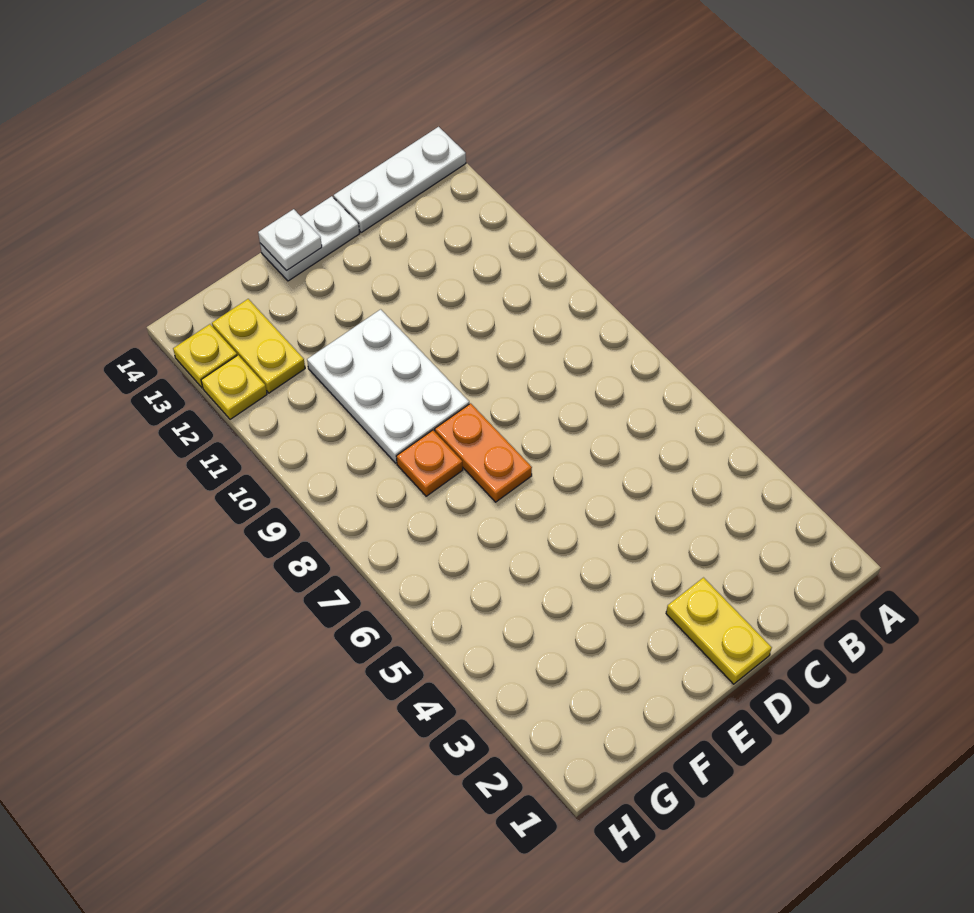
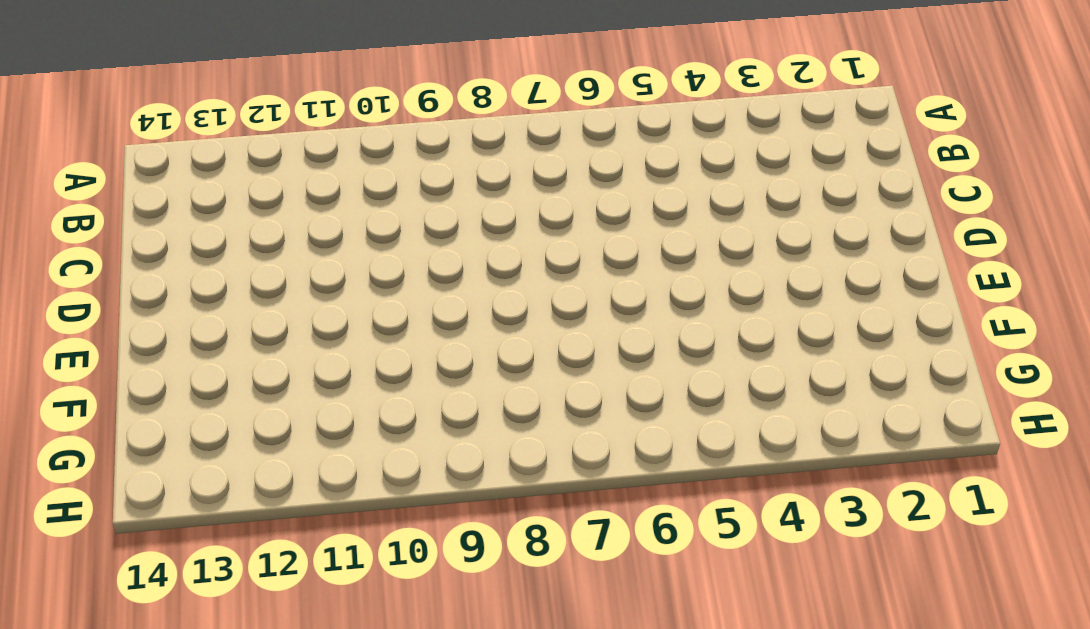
none -> white plate A14:C14 level 1
none -> yellow plate D1:D2 level 1

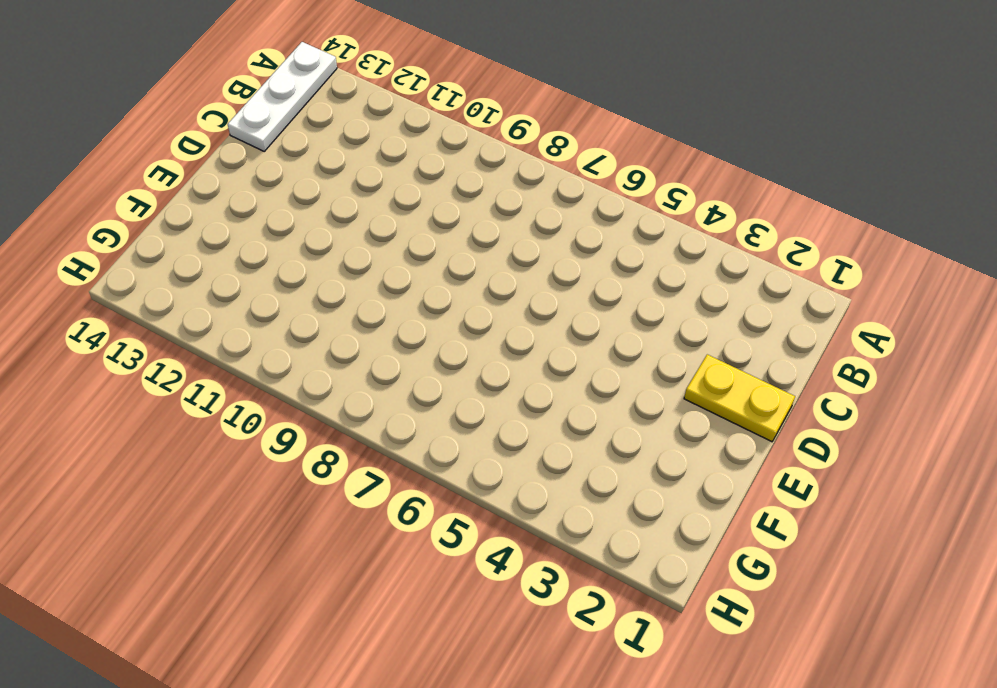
none -> white plate D14:E14 level 1
none -> orange plate E7:E8 level 1

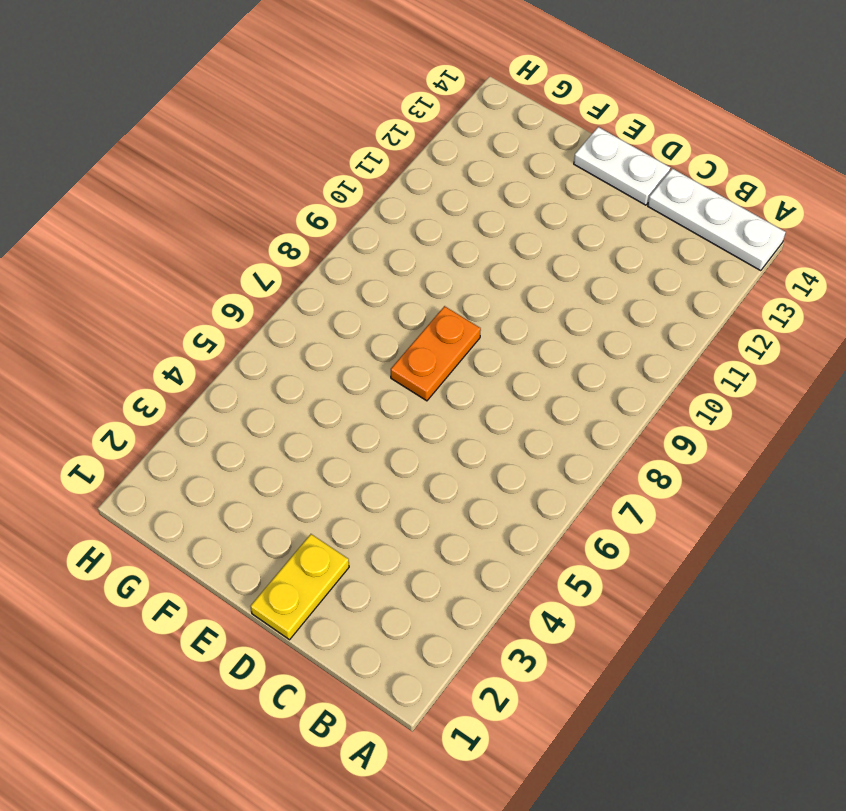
none -> white plate E9:F11 level 1
none -> orange plate F8 level 1

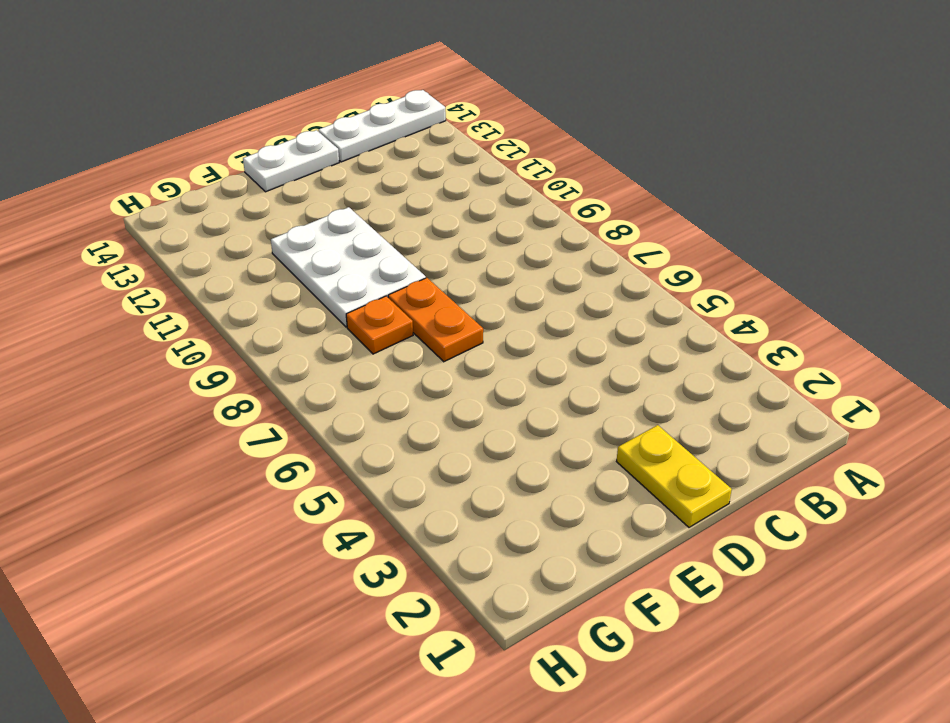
none -> yellow plate G12:G13 level 1
none -> yellow plate H12 level 1

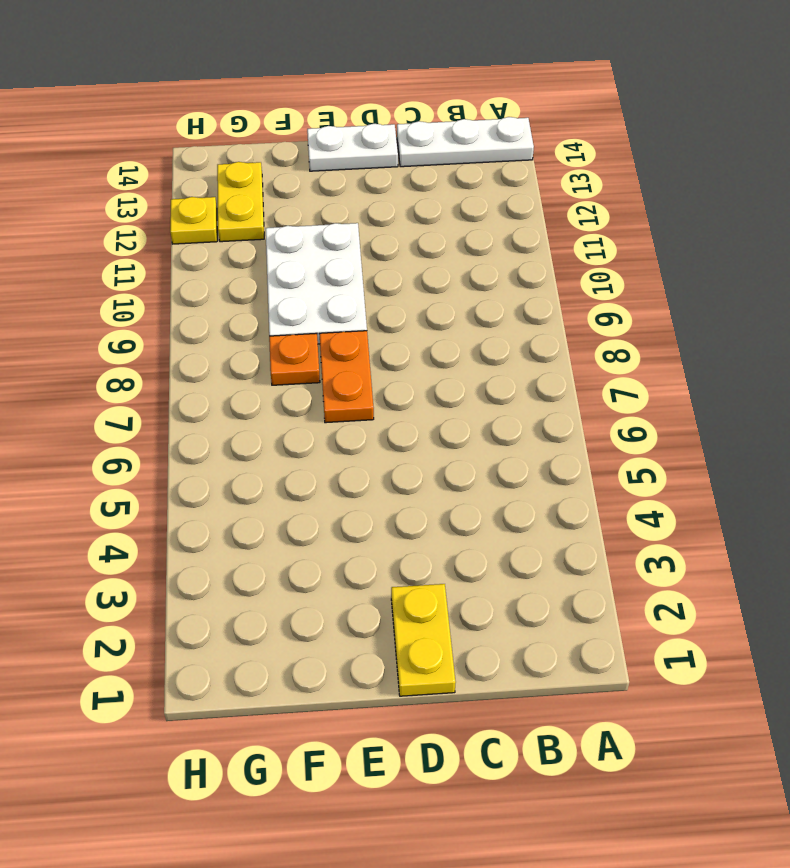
none -> yellow plate H13 level 1
none -> white plate E14 level 2

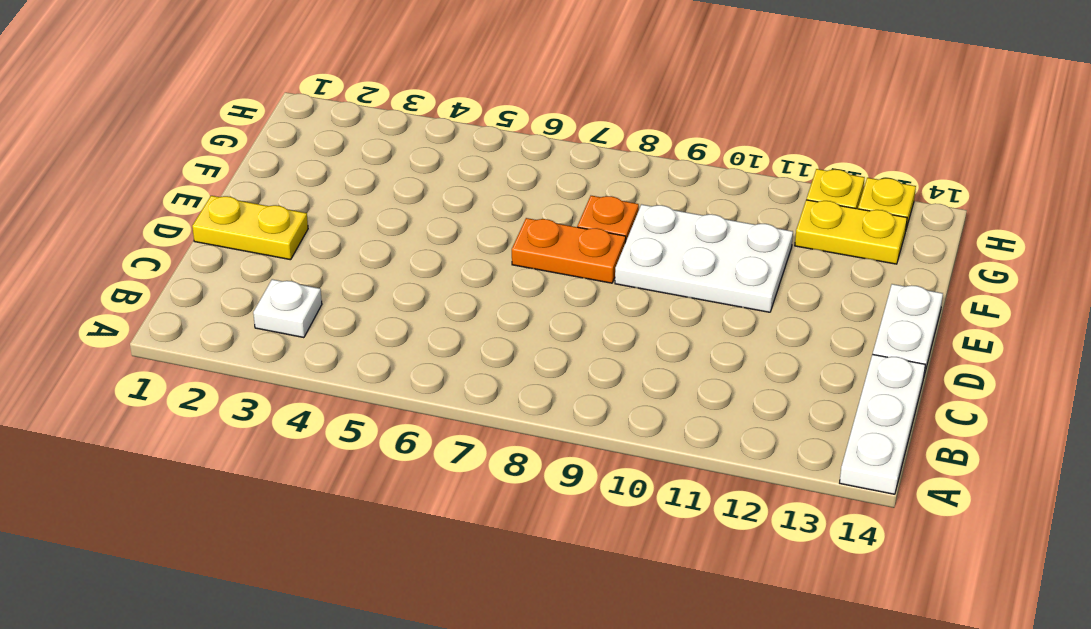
white plate B3 level 1 -> white plate E14 level 2

